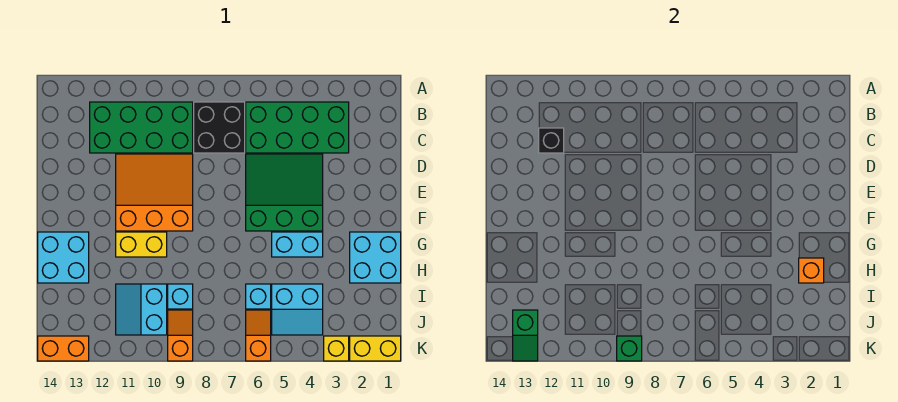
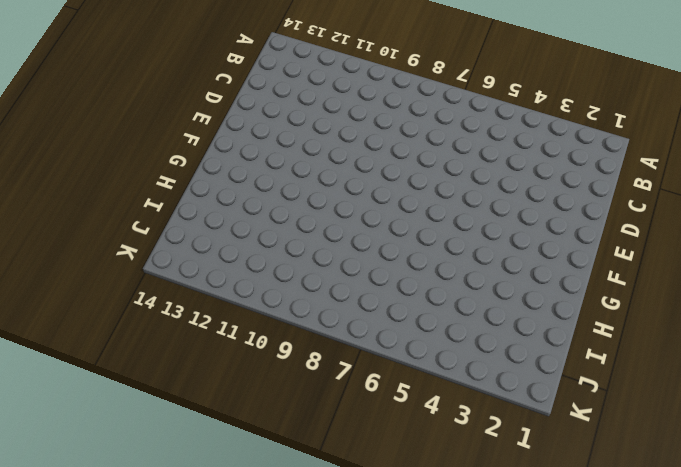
none -> green brick B3:C6 level 1
none -> black brick B7:C8 level 1
none -> green brick B9:C12 level 1

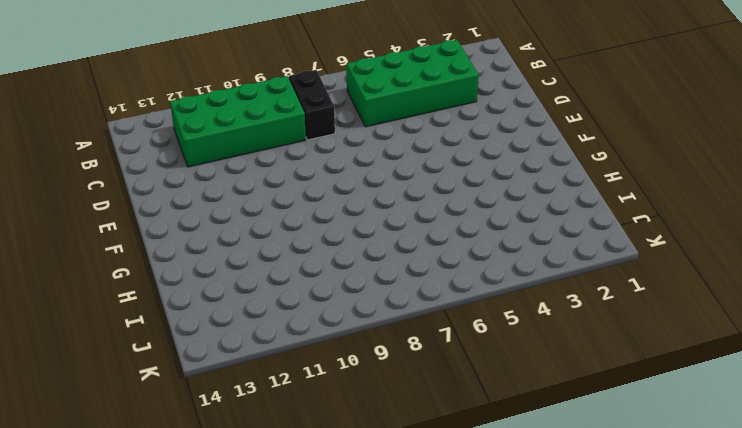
black brick B8:C8 level 1 -> black brick B7:C8 level 1
none -> green slope D4:F6 level 1 top F
none -> orange slope D9:F11 level 1 top F
none -> cyan brick G1:H2 level 1

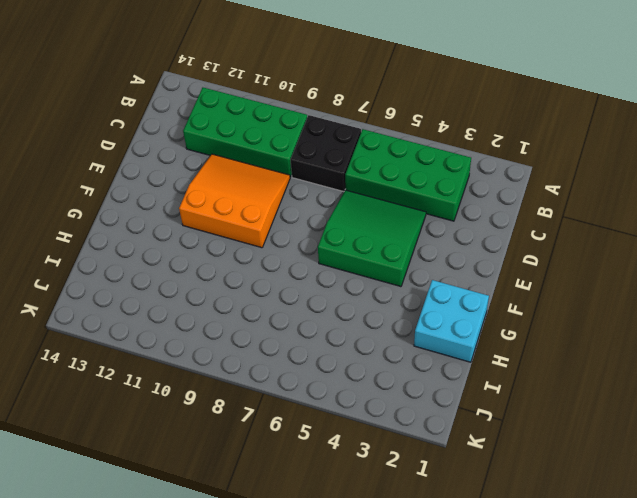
none -> cyan brick G4:G5 level 1
none -> yellow brick G10:G11 level 1
none -> cyan brick G13:H14 level 1

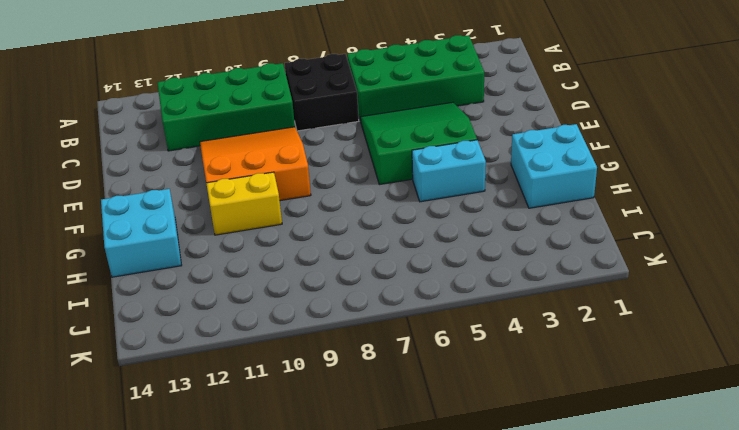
none -> cyan slope I4:J5 level 1 top I
none -> cyan brick I6 level 1
none -> cyan brick I9 level 1

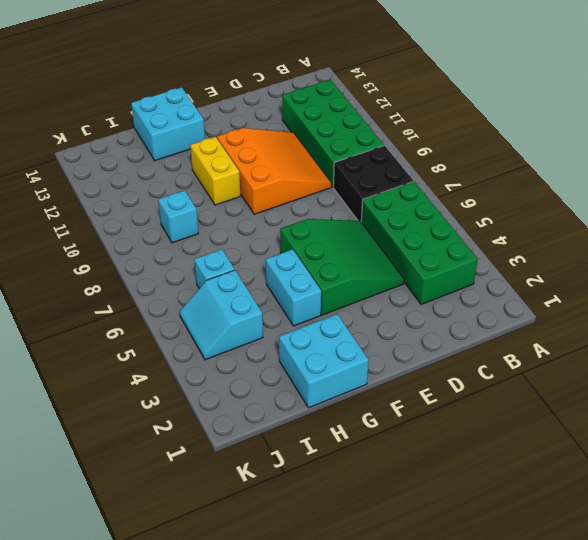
none -> cyan slope I10:J11 level 1 top 10
none -> orange slope J6:K6 level 1 top K
none -> orange slope J9:K9 level 1 top K

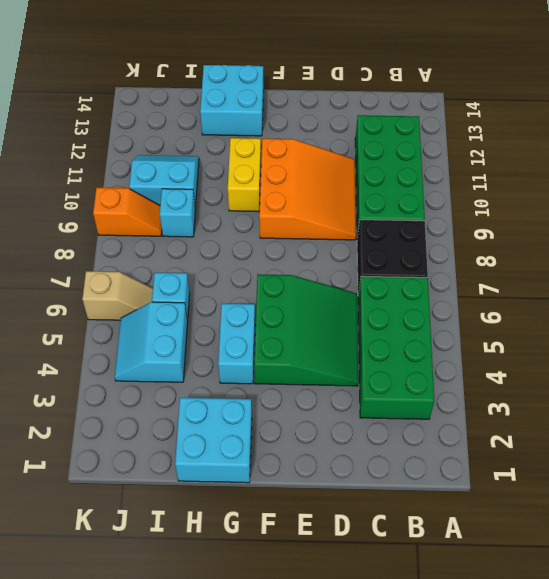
tan slope J6:K6 level 1 top K -> orange slope J6:K6 level 1 top K
none -> yellow brick K1:K2 level 1
none -> yellow brick K3 level 1
none -> orange brick K13:K14 level 1

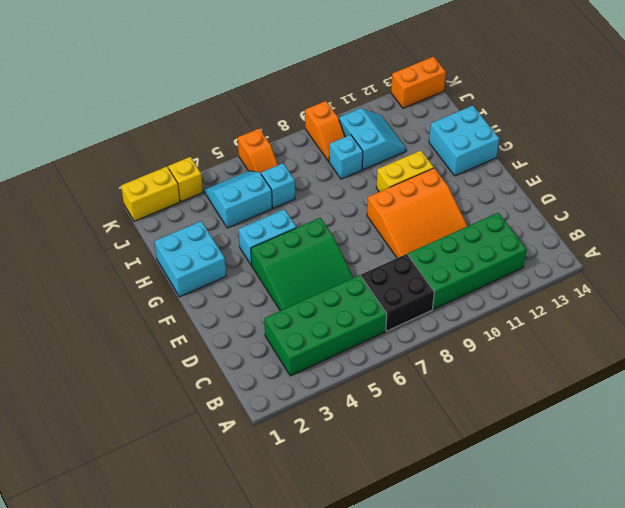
none -> black brick C12 level 2
none -> orange brick H2 level 2
none -> green slope J13:K13 level 2 top J

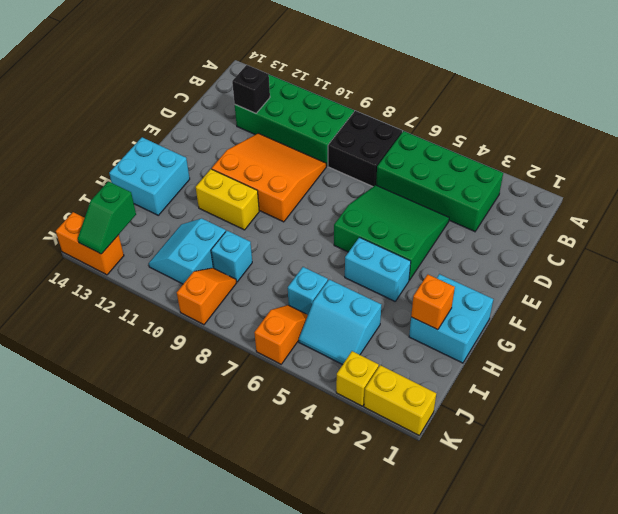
none -> green brick K9 level 2

